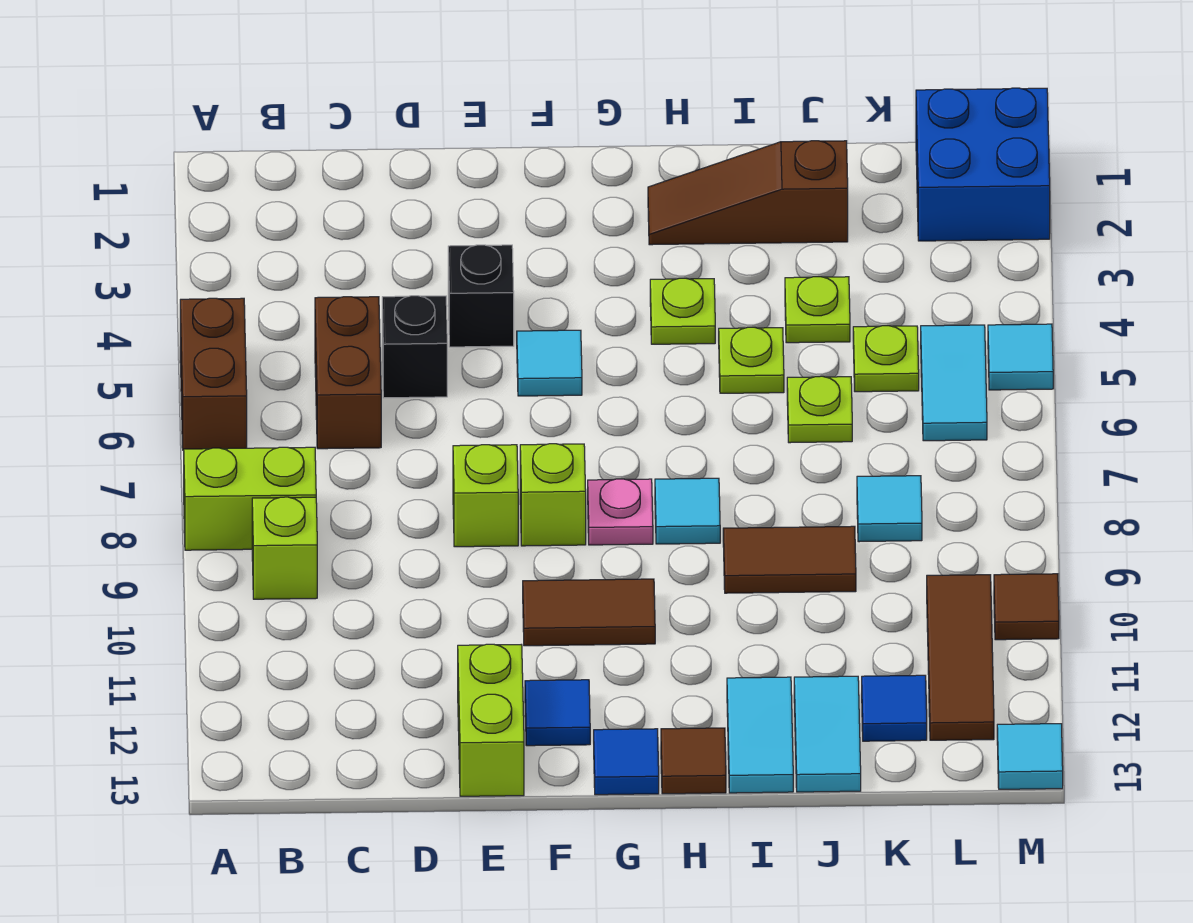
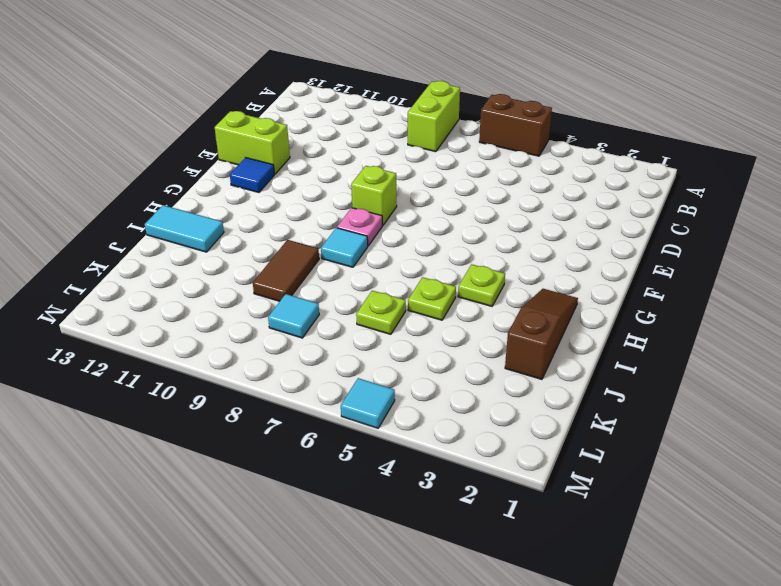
none -> lime brick B9 level 1
none -> brown brick C5:C6 level 1
none -> black brick D5 level 1
none -> black brick E4 level 1

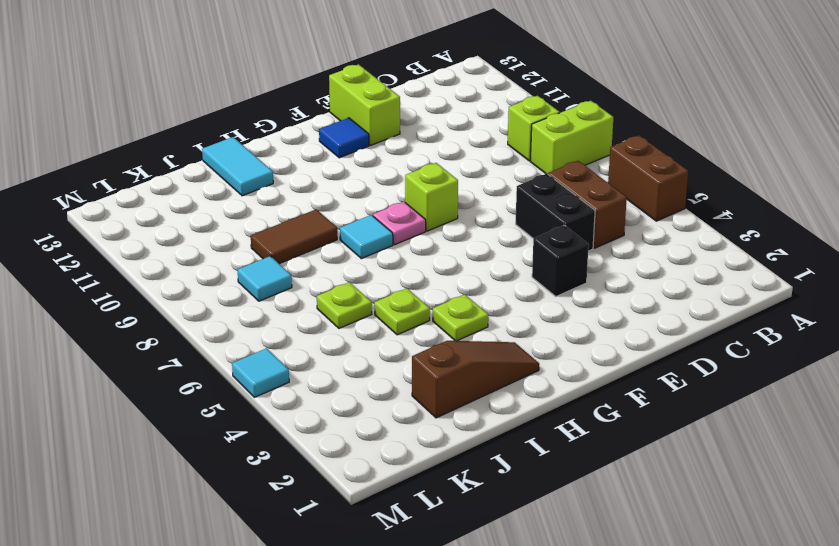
black brick D5:D6 level 1 -> black brick D5 level 1
none -> lime brick E8 level 1
none -> cyan tile F5 level 1
none -> brown tile F10:G10 level 1
none -> blue tile G13 level 1

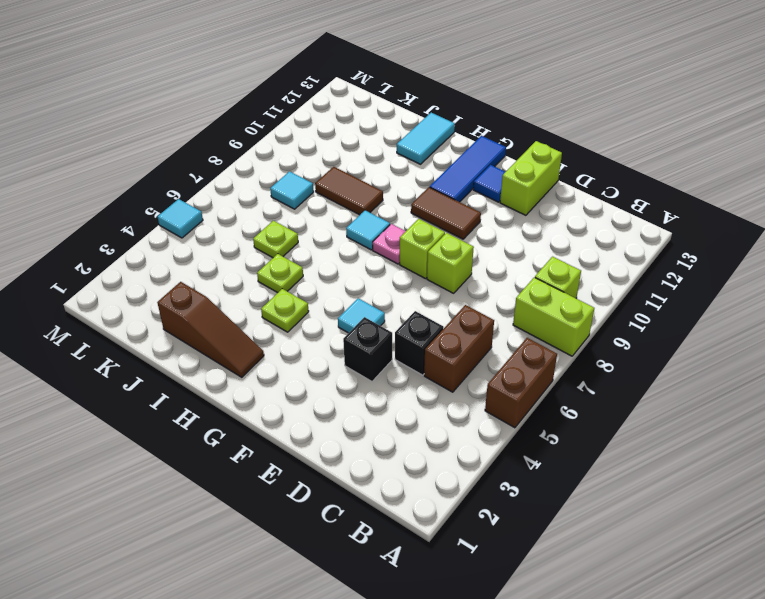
blue tile G11:G13 level 1 -> blue tile G13 level 1
none -> brown tile H13 level 1
none -> lime plate J4 level 1
none -> cyan tile J12:J13 level 1
none -> lime plate K5 level 1

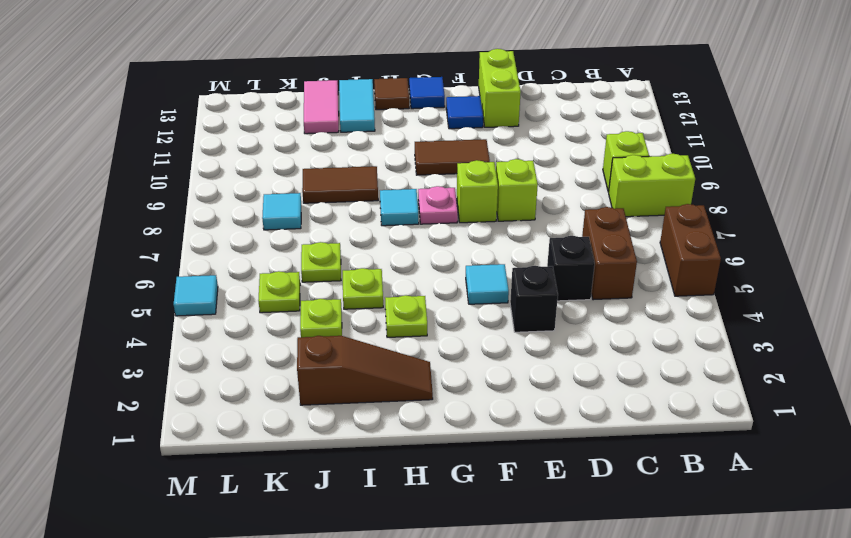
pink tile J12:J13 level 1 -> cyan tile J12:J13 level 1
none -> blue tile K12 level 1
none -> blue brick L1:M2 level 1
none -> cyan tile L5:L6 level 1
none -> brown tile L10:L12 level 1

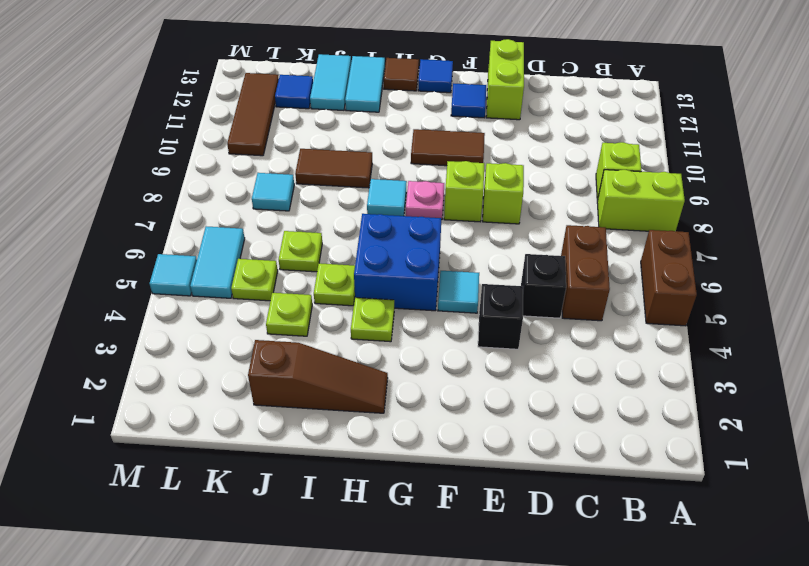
blue brick G5:H6 level 1 -> blue brick L1:M2 level 1
none -> brown tile M10 level 1
none -> cyan tile M13 level 1

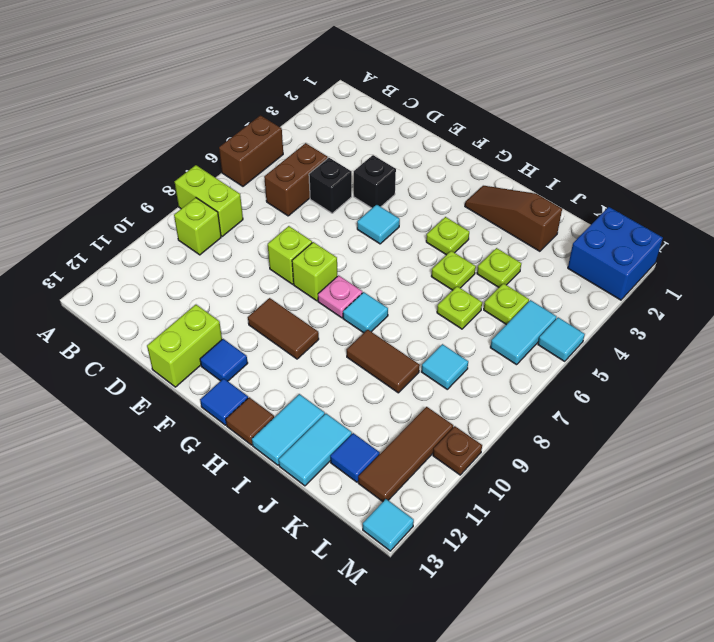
brown plate M10 level 1 -> brown tile M10 level 1

